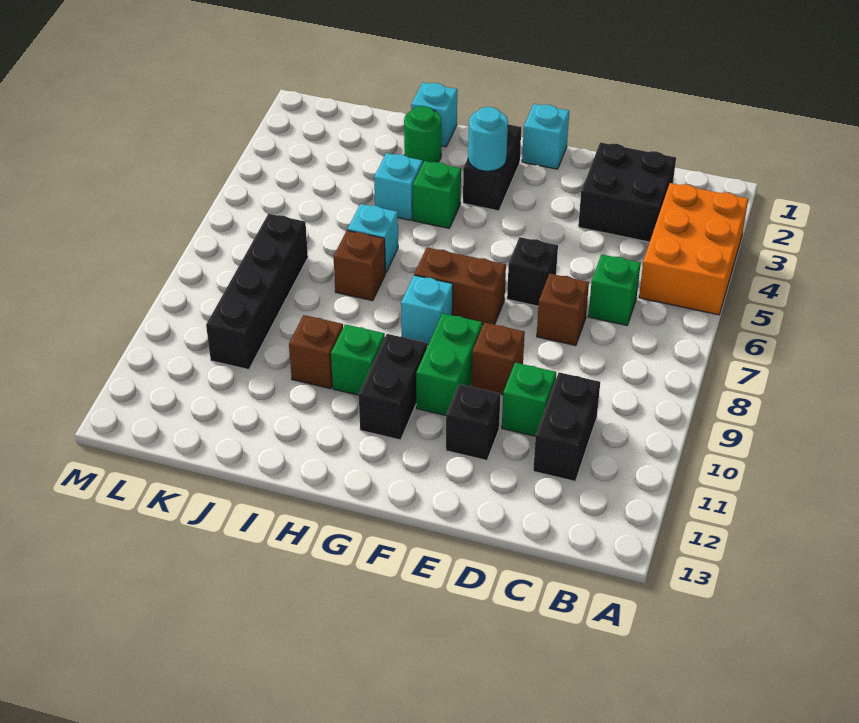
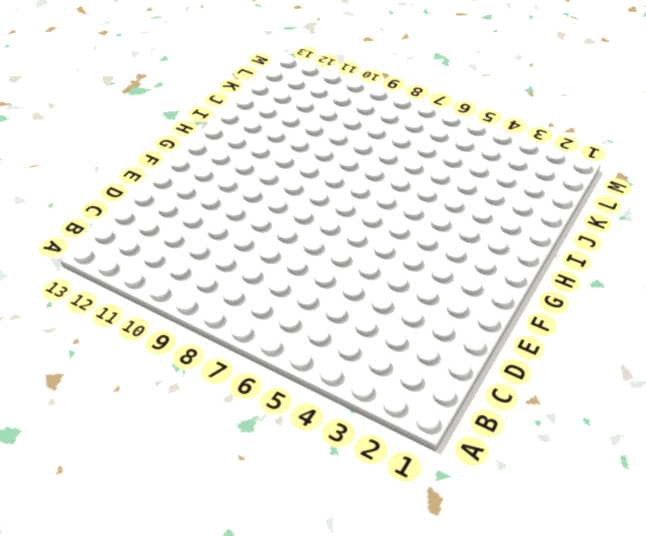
none -> orange brick A3:B5 level 1
none -> black brick C2:D3 level 1
none -> green brick C6 level 1

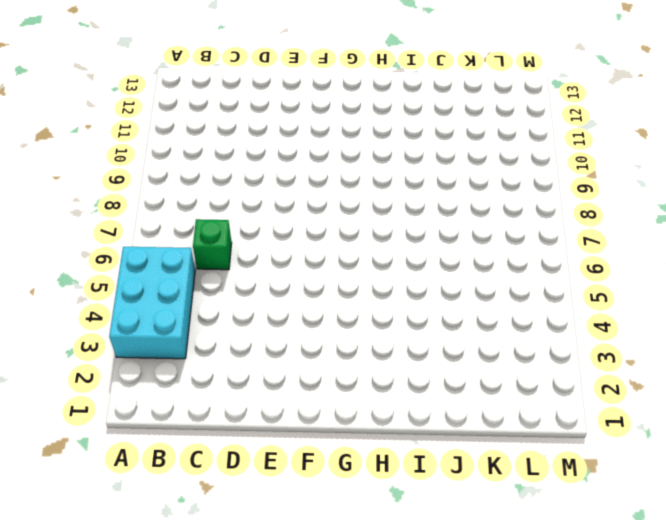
cyan brick A3:B5 level 1 -> orange brick A3:B5 level 1
none -> black brick C2:D3 level 1
none -> black brick C10:C11 level 1
none -> brown brick D7 level 1

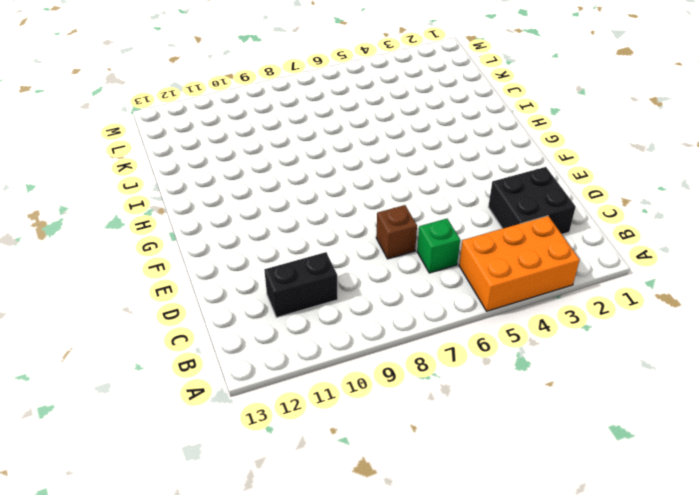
none -> green brick D10 level 1
none -> black brick E6 level 1
none -> brown brick E9 level 1

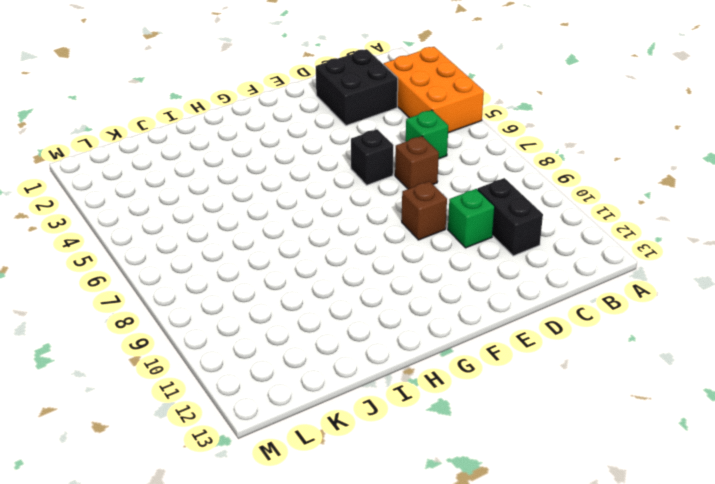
none -> black brick E11 level 1
none -> cyan brick F1 level 1
none -> brown brick F7:G7 level 1

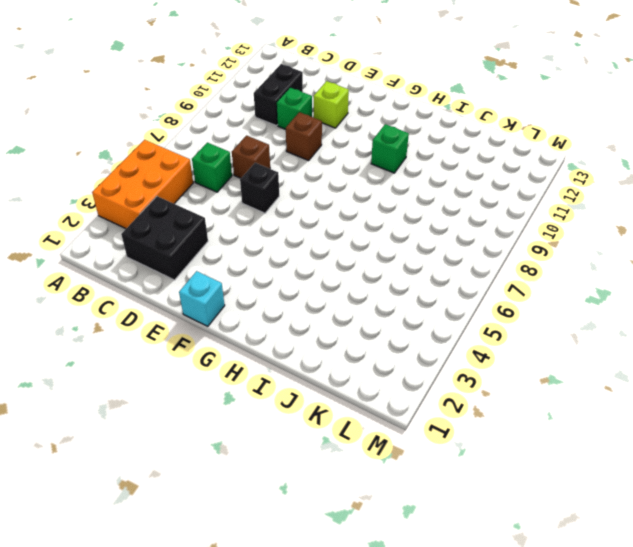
lime brick E11 level 1 -> black brick E11 level 1
none -> brown brick F7:G7 level 1
none -> green brick F9:F10 level 1
none -> black brick G2:G3 level 1

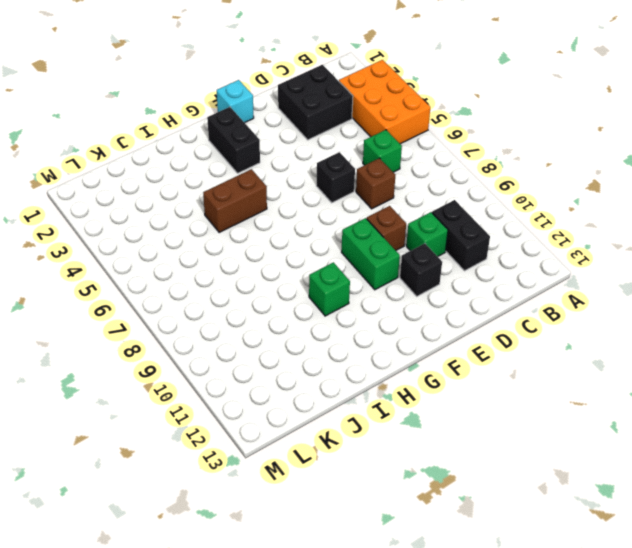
brown brick H5:I5 level 1 -> brown brick F7:G7 level 1
none -> cyan brick G8 level 1
none -> black brick G10:G11 level 1
none -> green brick H4 level 1

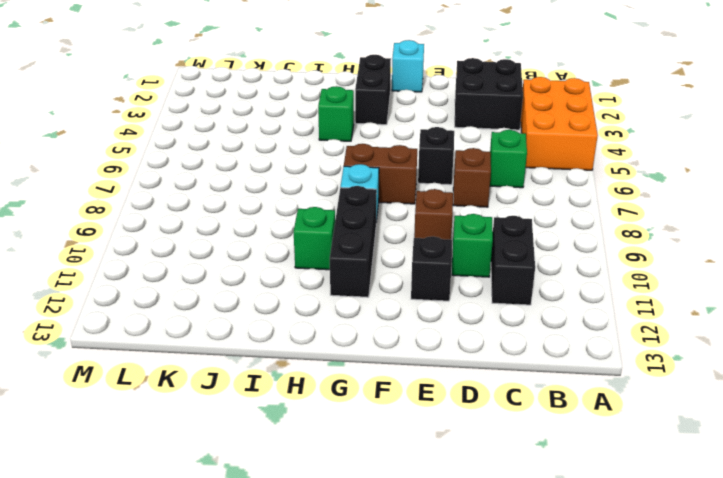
black brick G9:G11 level 1 -> black brick G10:G11 level 1
none -> green brick F9:F10 level 1
none -> cyan brick I1 level 1
none -> green round brick I2 level 1

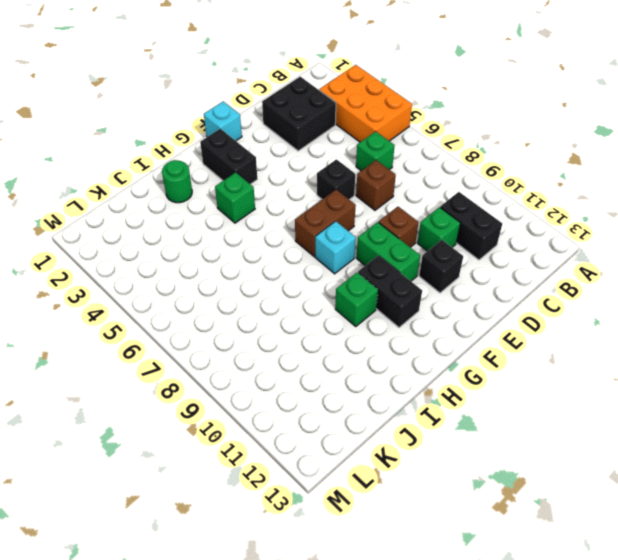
none -> cyan brick I1 level 1
none -> cyan brick I4 level 1
none -> cyan brick I6 level 1

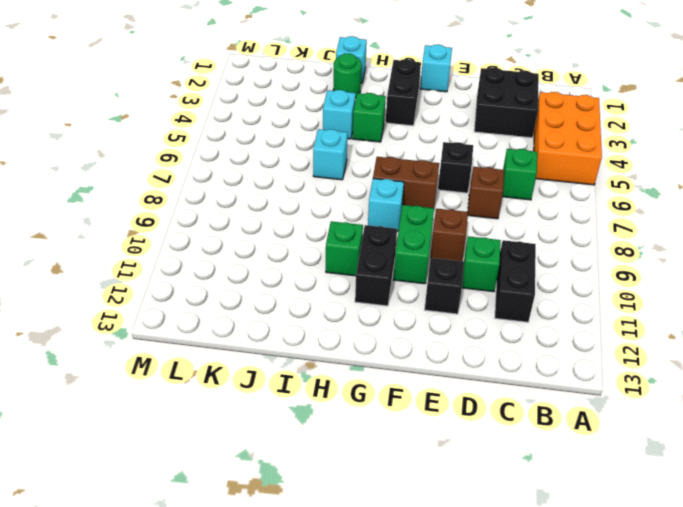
none -> brown brick I7 level 1
none -> brown brick I10 level 1
none -> black brick K7:K10 level 1

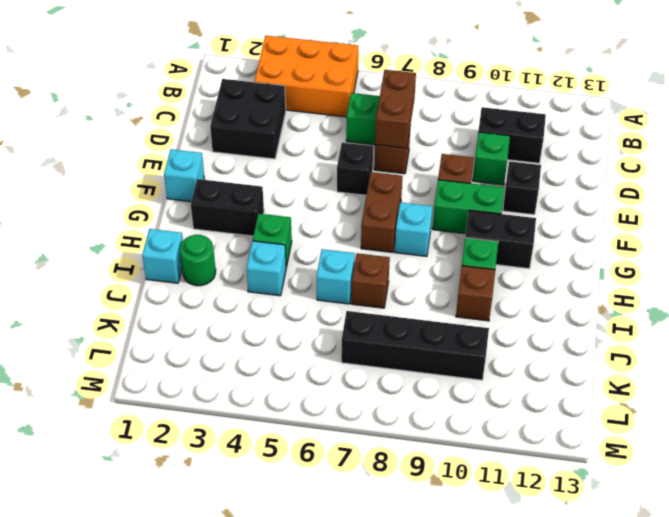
brown brick C7:D7 level 2 -> none
none -> cyan round brick G3 level 2

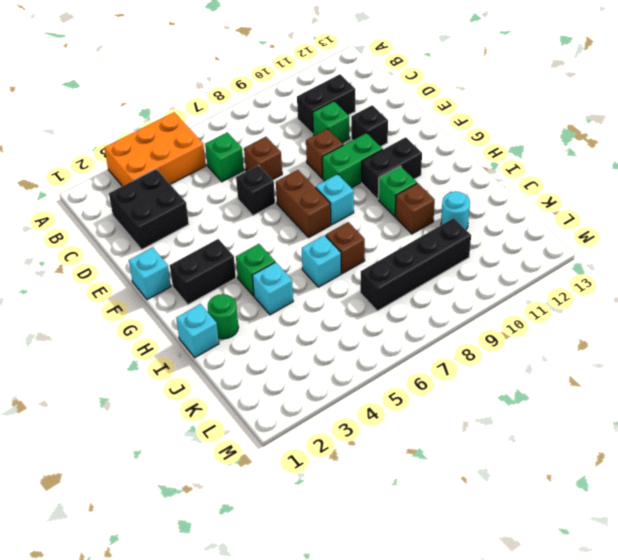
cyan round brick J11 level 1 -> cyan round brick G3 level 2

